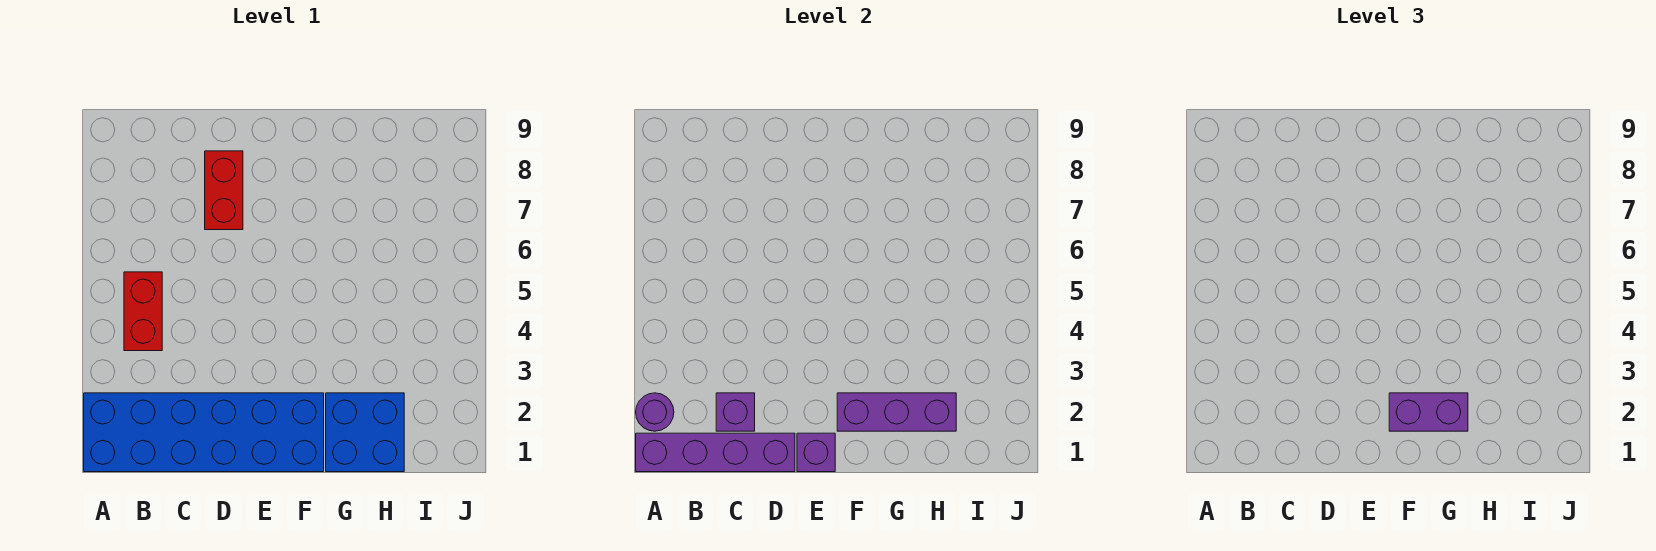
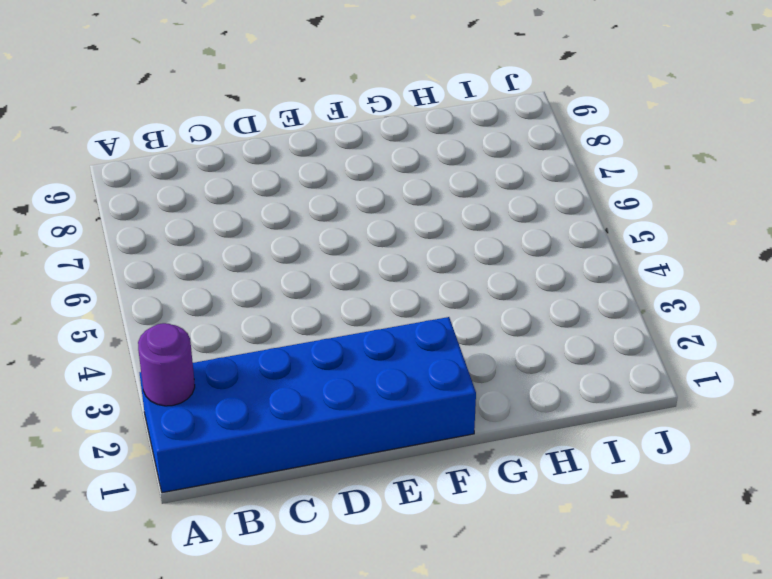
none -> red brick B4:B5 level 1
none -> red brick D7:D8 level 1

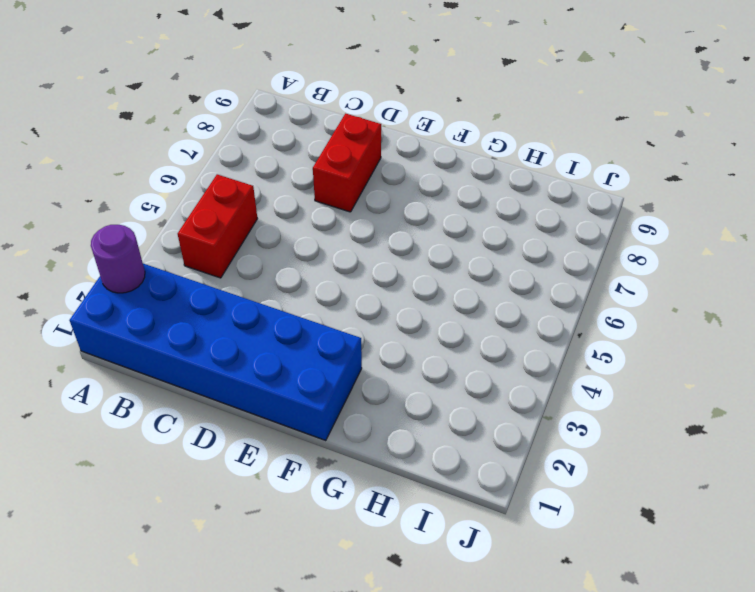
none -> blue brick G1:H2 level 1
none -> purple brick A1:D1 level 2

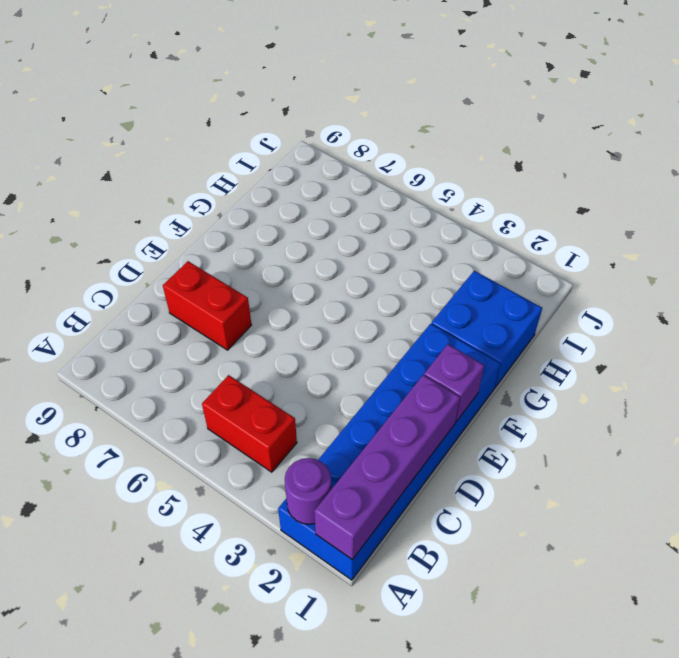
none -> purple brick C2 level 2
none -> purple brick F2:H2 level 2

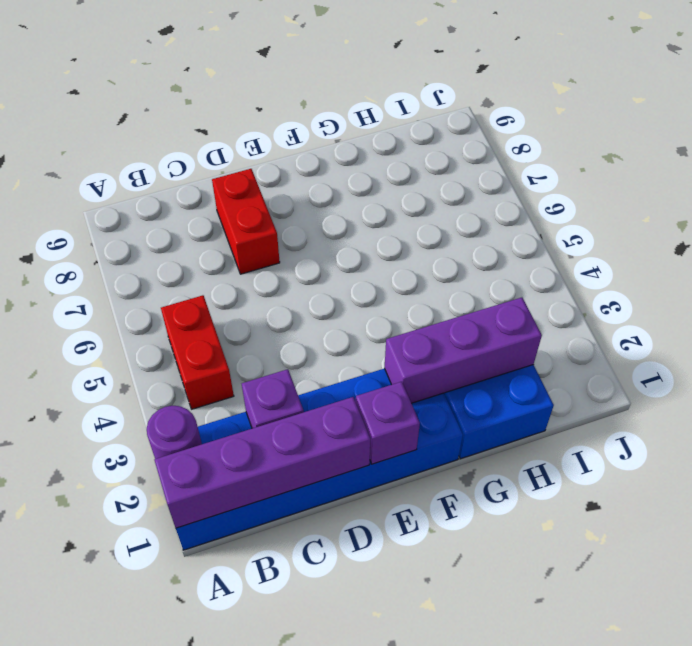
none -> purple brick F2:G2 level 3

